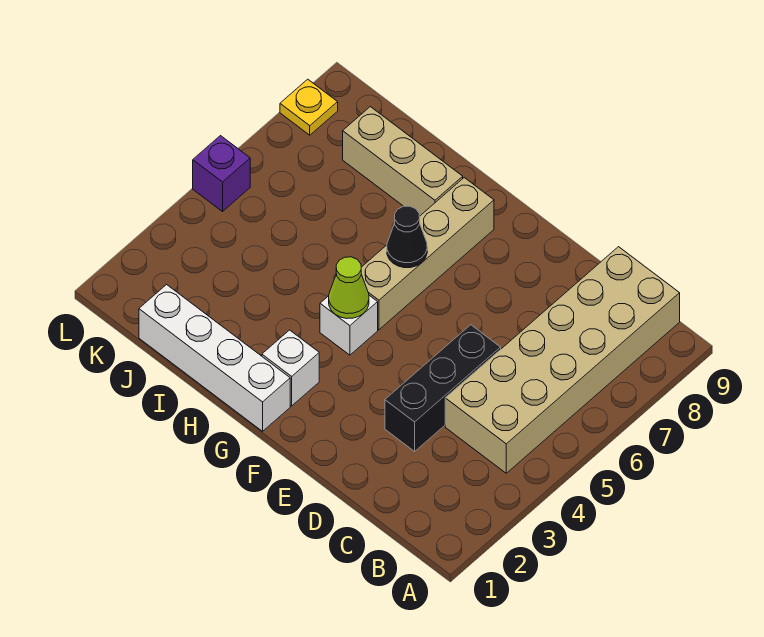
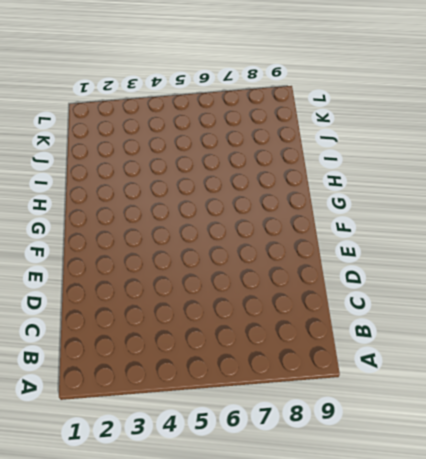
none -> tan brick B4:C9 level 1
none -> black brick D3:D5 level 1

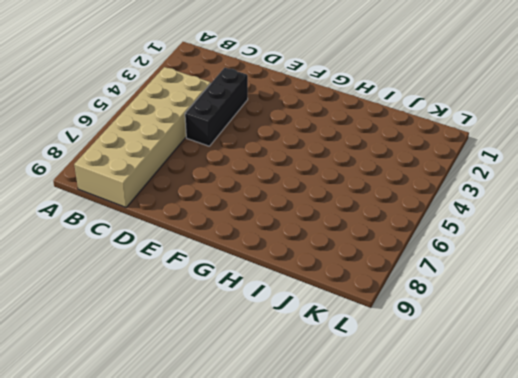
none -> white brick G1:J1 level 1
none -> white brick G2 level 1

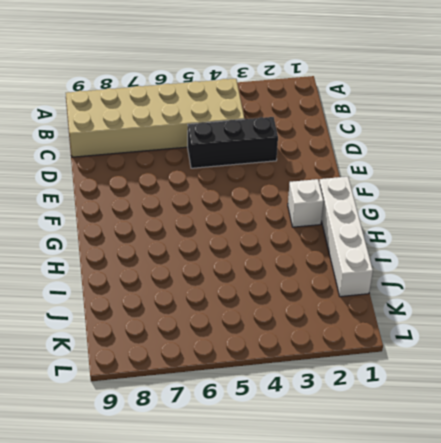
none -> white brick G4 level 1
none -> tan brick G5:G8 level 1

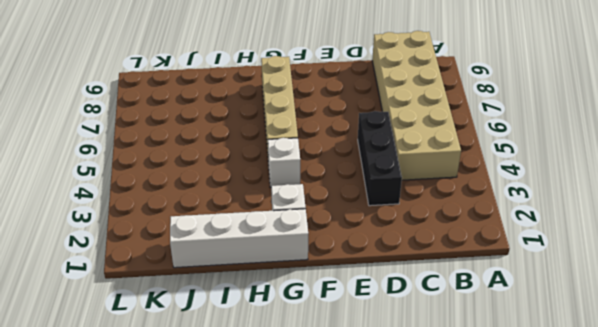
none -> tan brick H8:J8 level 1
none -> purple brick L5 level 1

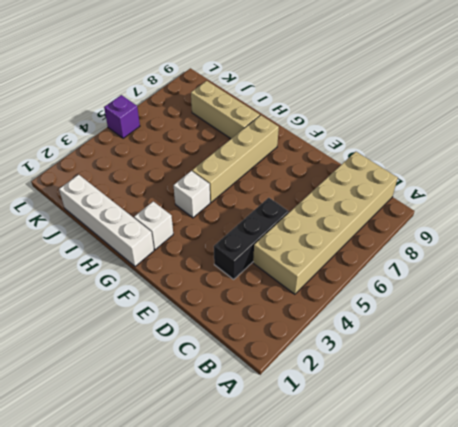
none -> yellow plate L8 level 1
none -> lime cone G4 level 2

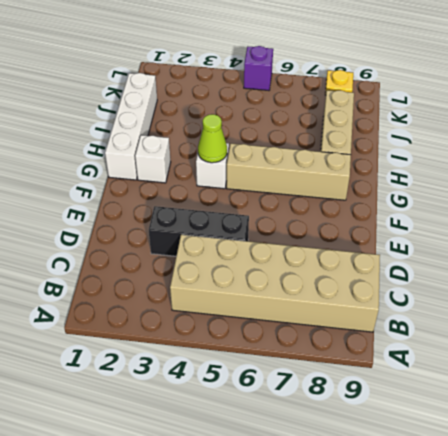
none -> black cone G6 level 2

